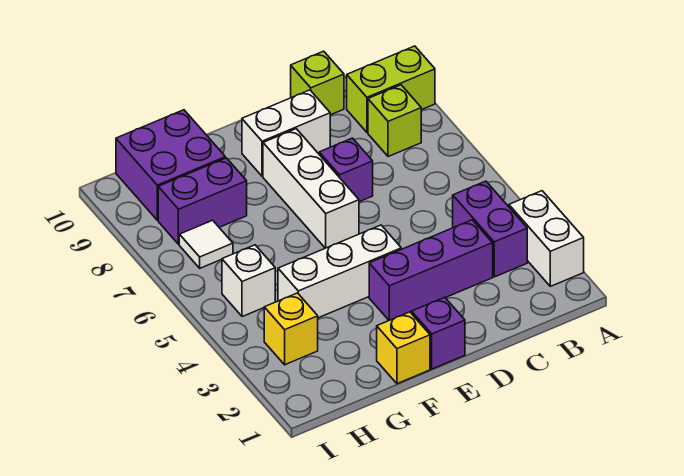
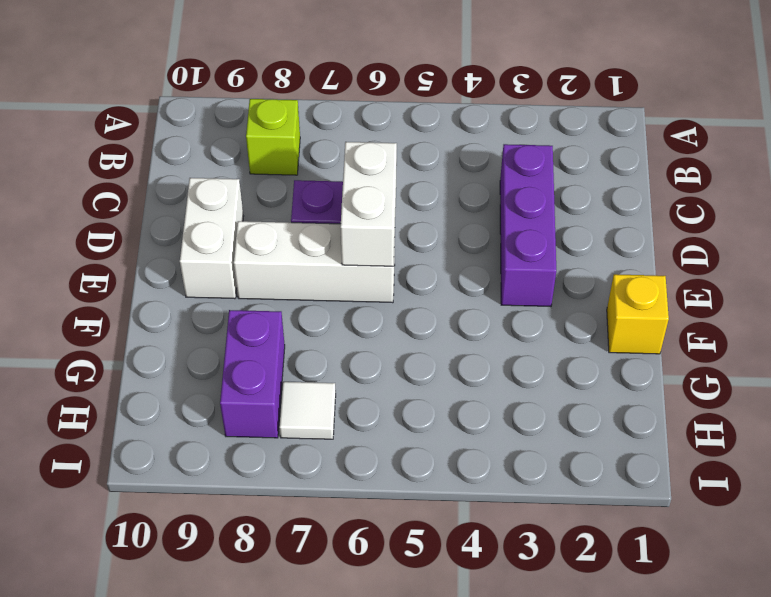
white brick D6:E6 level 2 -> white brick A2:A3 level 1
none -> lime brick A9:B9 level 1
none -> purple brick B3:B4 level 1
none -> lime brick C10 level 1

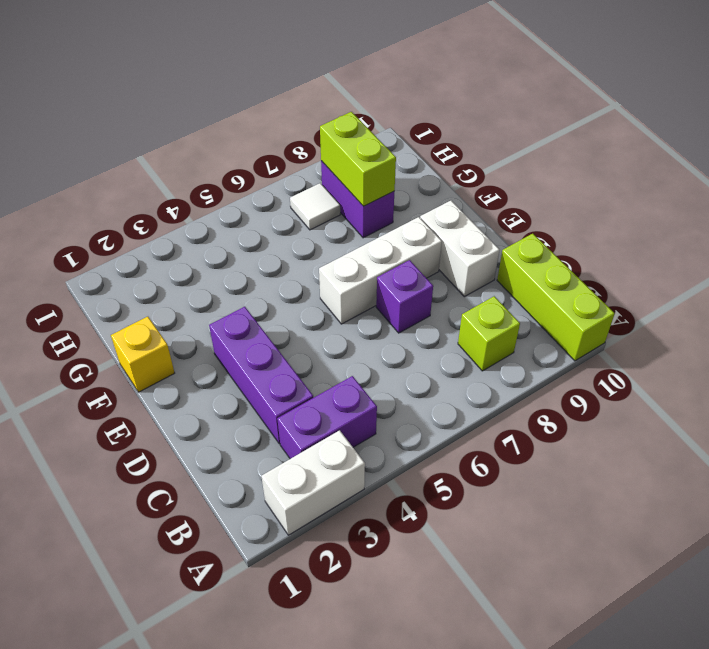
lime brick A10:C10 level 1 -> lime brick C10 level 1
lime brick G8:H8 level 2 -> lime brick A9:B9 level 1
none -> purple brick E1 level 1
none -> white brick E4:G4 level 1
none -> purple brick G9:H10 level 1

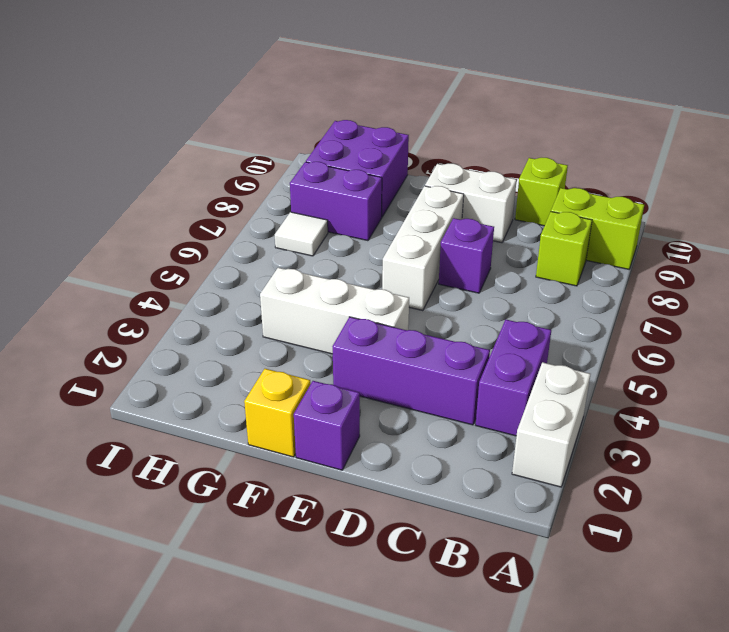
none -> yellow brick H3 level 1
none -> white brick H5 level 1

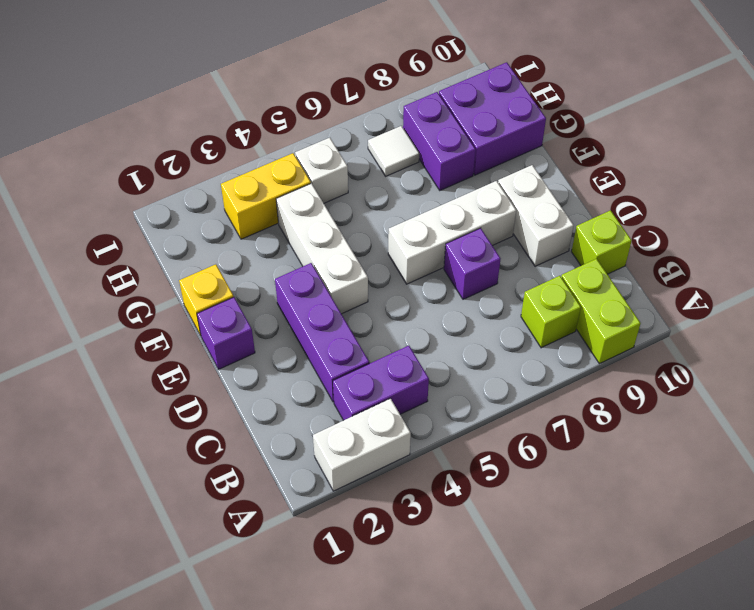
yellow brick H3:H4 level 1 -> yellow brick H3 level 1

